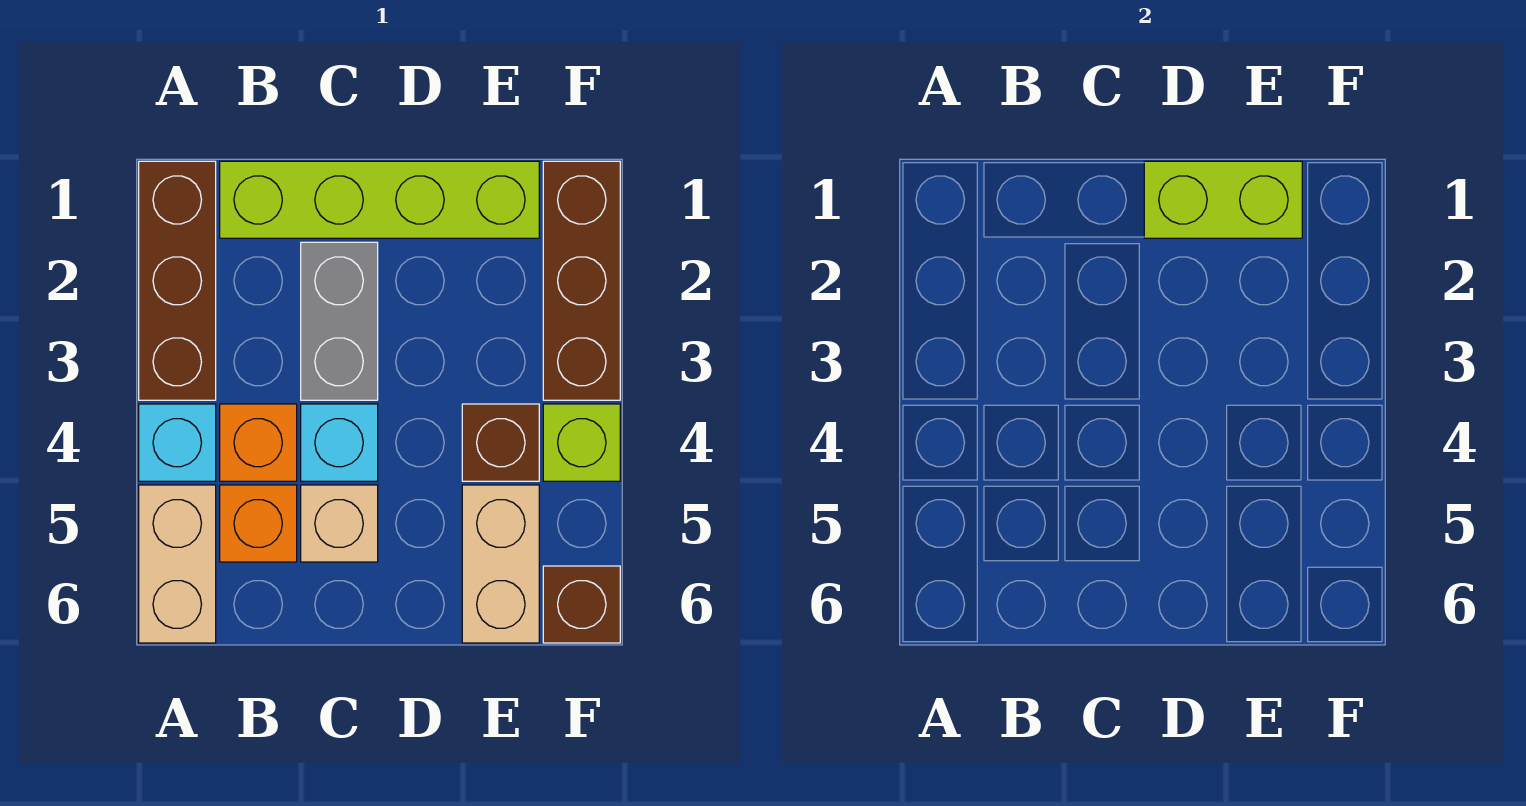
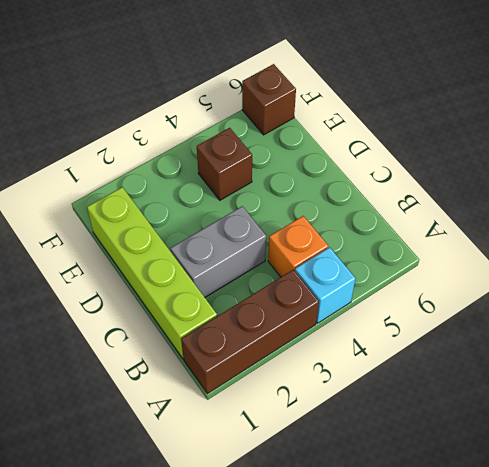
none -> tan brick A5:A6 level 1
none -> orange brick B5 level 1
none -> cyan brick C4 level 1

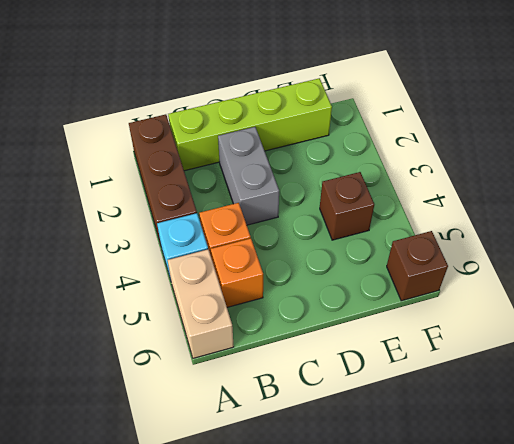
none -> cyan brick C4 level 1
none -> tan brick C5 level 1
none -> tan brick E5:E6 level 1

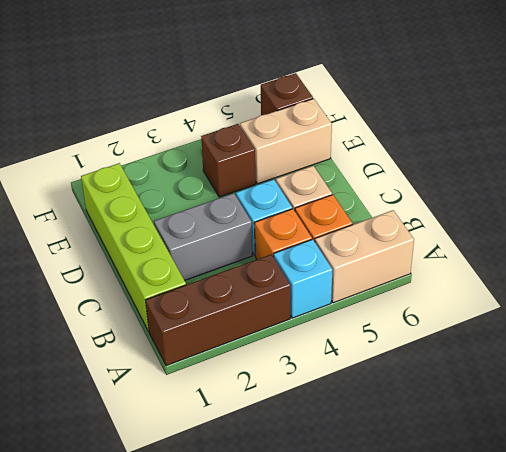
none -> brown brick F1:F3 level 1
none -> lime brick F4 level 1
none -> lime brick D1:E1 level 2

